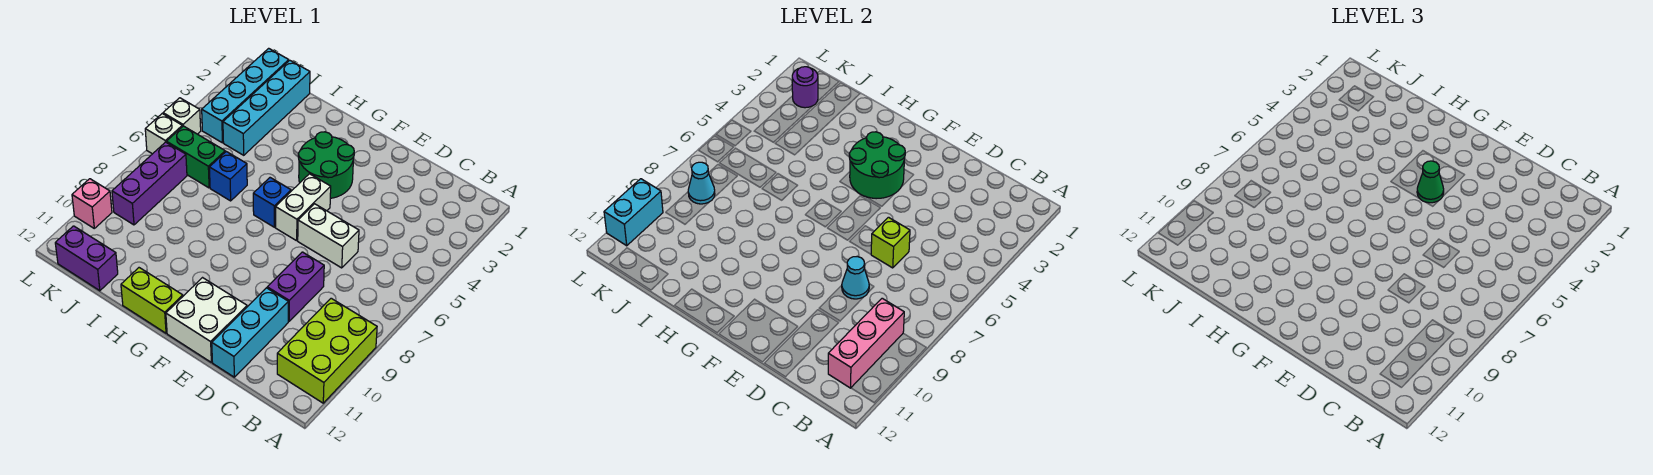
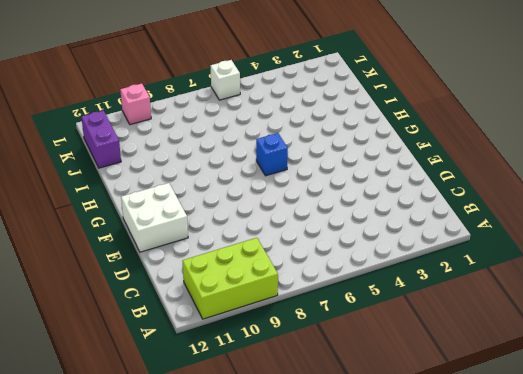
none -> white brick D6:E6 level 1
none -> purple brick D8:D9 level 1
none -> cyan brick D10:D12 level 1

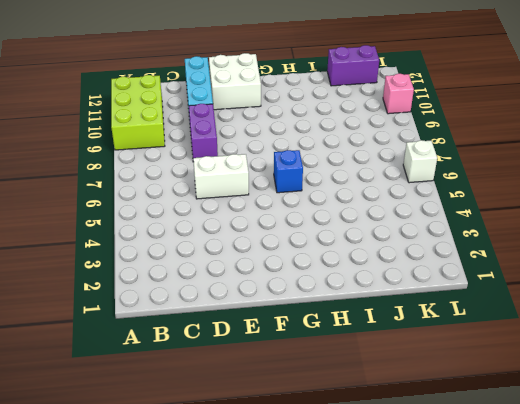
none -> green round brick F3:G4 level 1
none -> white brick F5:F6 level 1
none -> lime brick G12:H12 level 1

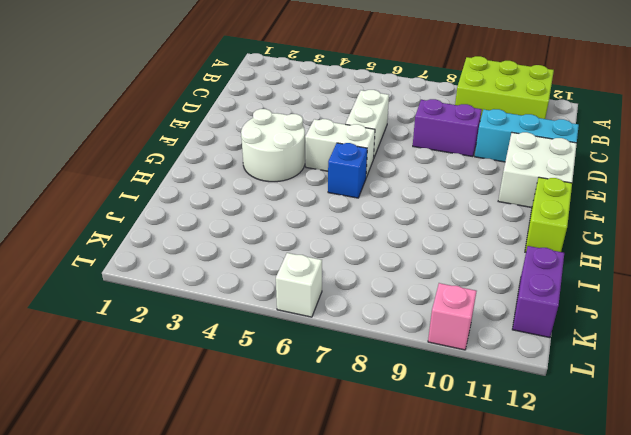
white round brick F3:G4 level 1 -> green round brick F3:G4 level 1
none -> blue brick I6 level 1
none -> cyan brick J1:J4 level 1
none -> green brick J6:K6 level 1

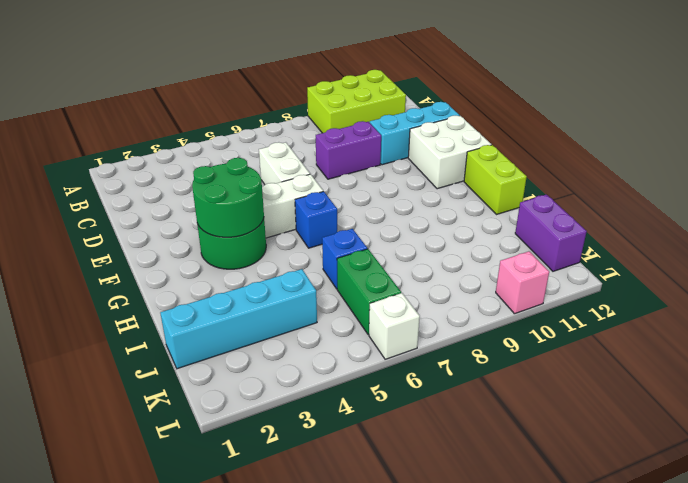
none -> cyan brick K1:K4 level 1
none -> purple brick K7:K9 level 1
none -> white brick L5 level 1

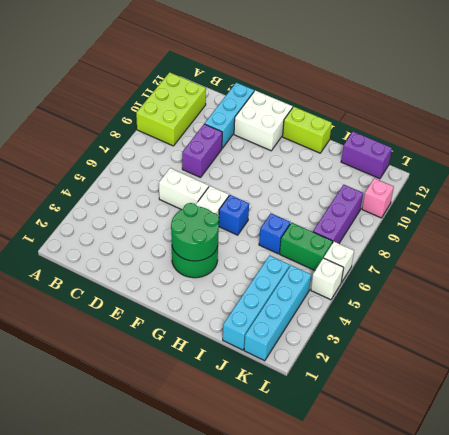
none -> pink brick B9:B11 level 2
none -> lime brick D6 level 2
none -> cyan cone D8 level 2

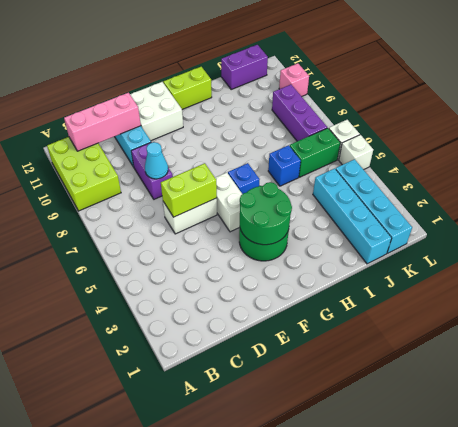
pink brick B11:D11 level 2 -> pink brick B9:B11 level 2
lime brick D6:E6 level 2 -> lime brick D6 level 2
none -> purple round brick K2 level 2
none -> cyan cone K8 level 2
none -> cyan brick L10:L11 level 2

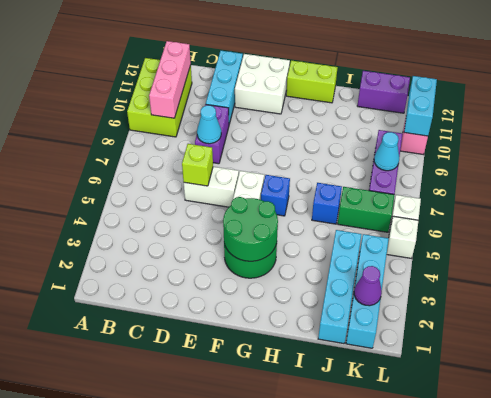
purple cone K2 level 2 -> purple round brick K2 level 2
none -> green cone F4 level 3

